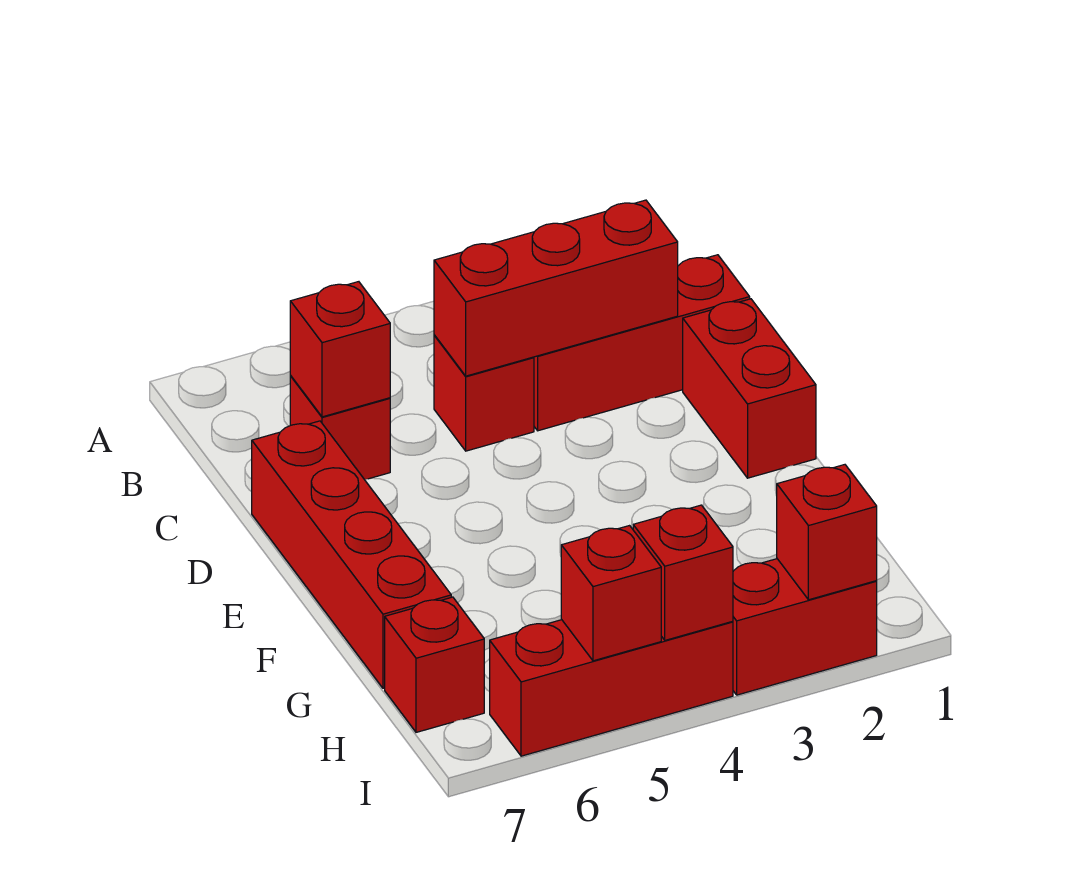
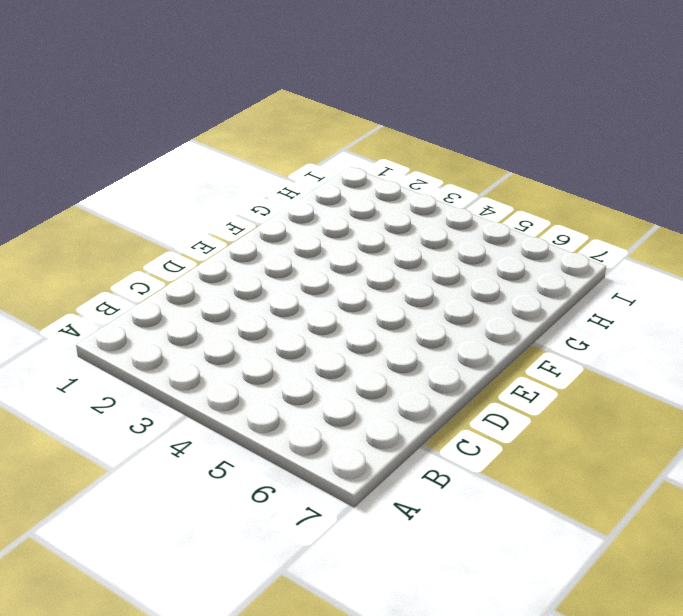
none -> red brick C1:C3 level 1
none -> red brick C4 level 1
none -> red brick C6 level 1

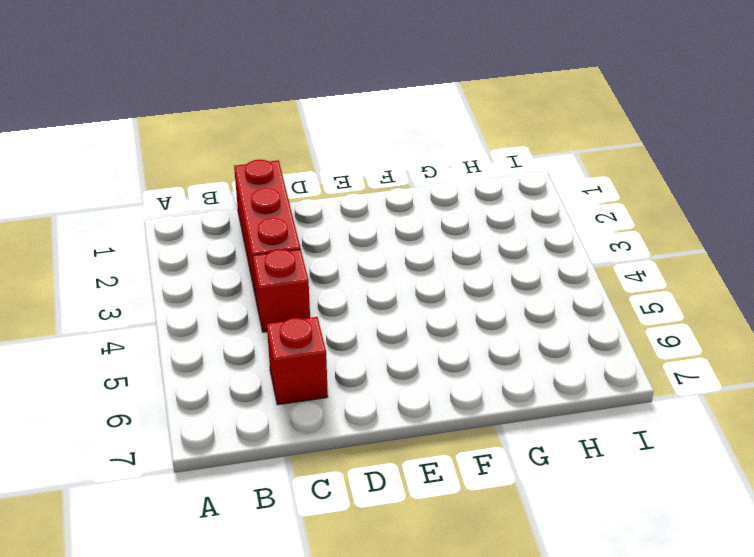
none -> red brick D1:E1 level 1
none -> red brick D7:G7 level 1
none -> red brick H7 level 1

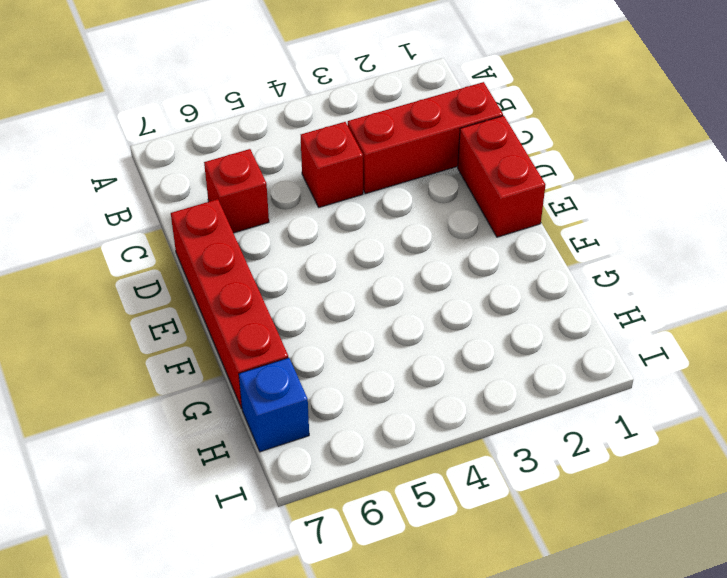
blue brick H7 level 1 -> red brick H7 level 1
none -> red brick I2:I3 level 1
none -> red brick I4:I6 level 1
none -> red brick C2:C4 level 2

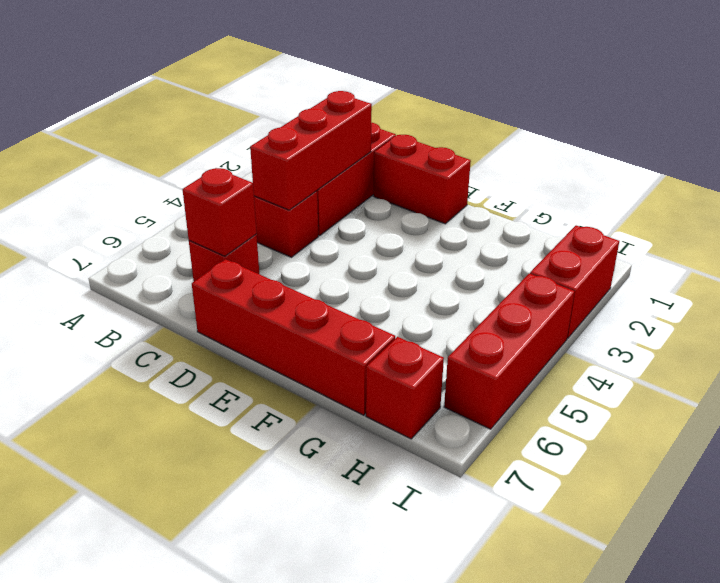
none -> red brick I2 level 2
none -> red brick I4 level 2
none -> red brick I5 level 2

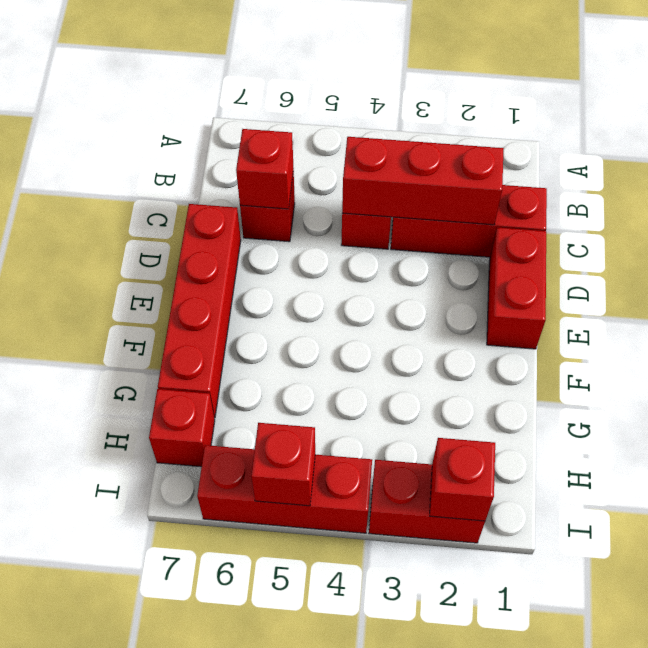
none -> red brick I4 level 2

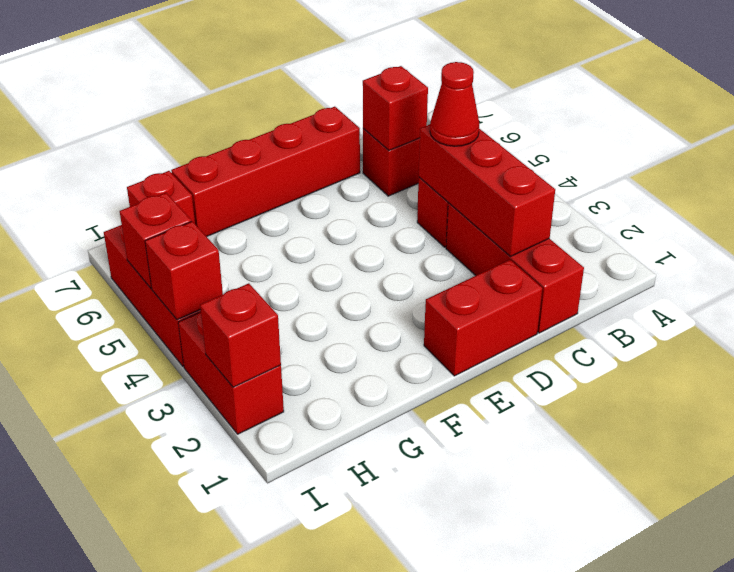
red cone C4 level 3 -> none

